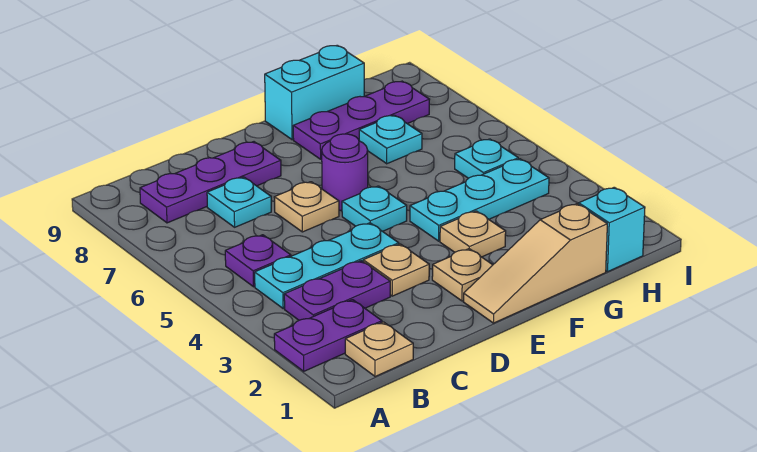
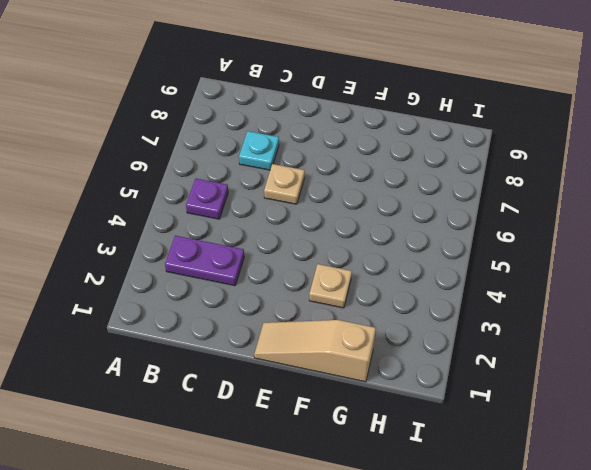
none -> purple plate A2:B2 level 1
none -> tan plate B1 level 1
none -> cyan plate B4:D4 level 1

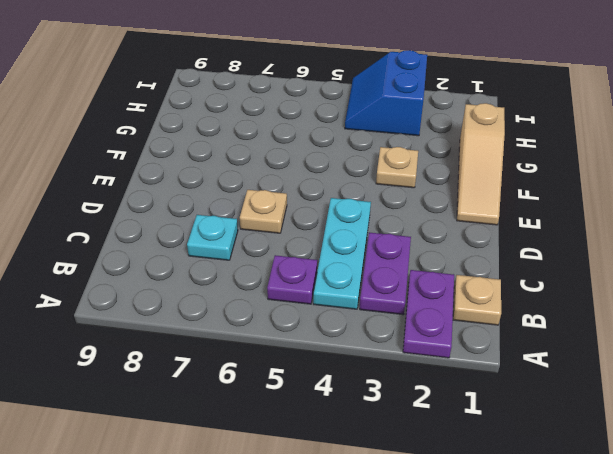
blue slope H3:I4 level 1 top 3 -> cyan plate F4:H4 level 1
none -> purple plate B8:D8 level 1
none -> tan plate D3 level 1
none -> tan plate E2 level 1

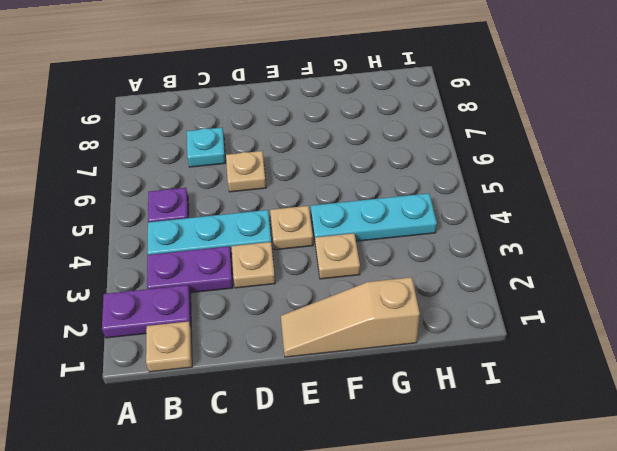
tan plate E4 level 1 -> tan plate E2 level 1
none -> purple plate B8:D8 level 1
none -> cyan plate E5 level 1
none -> purple round brick E6 level 1

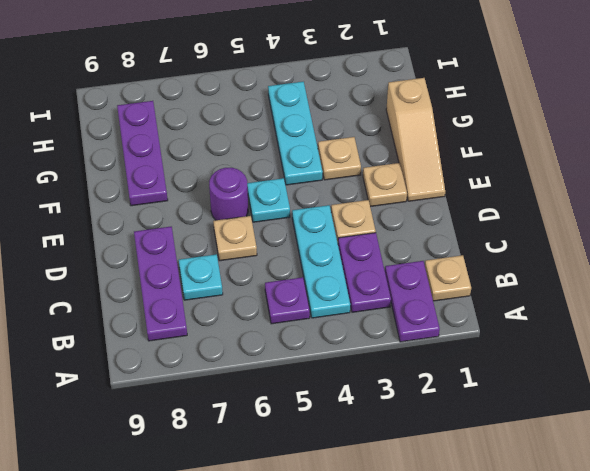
none -> cyan brick F9:G9 level 1
none -> cyan plate G7 level 1
none -> cyan brick H1 level 1

